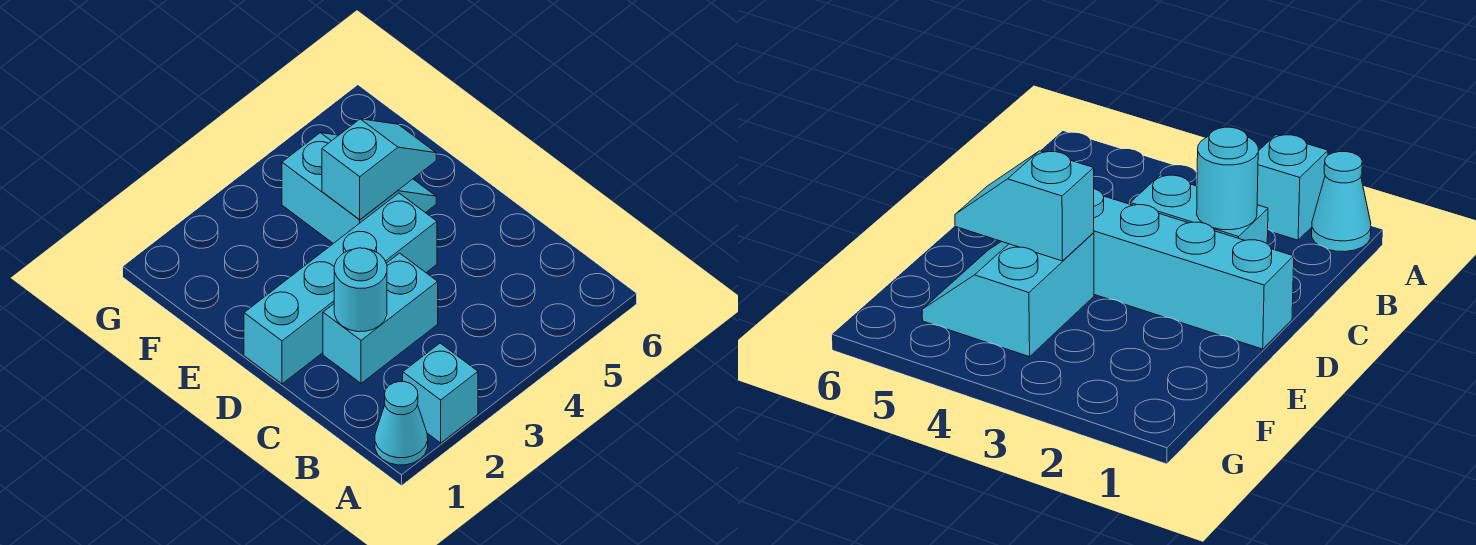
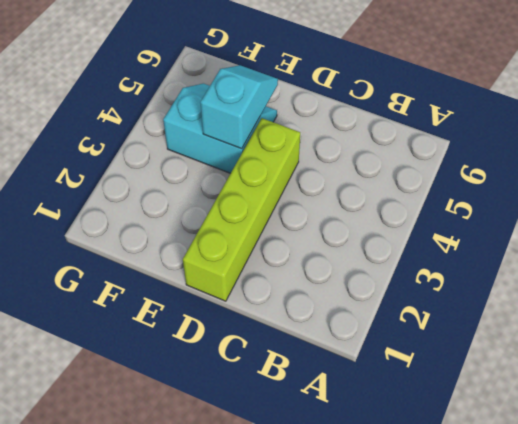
lime brick D1:D4 level 1 -> cyan brick D1:D4 level 1
none -> cyan cone A1 level 1
none -> cyan brick A2 level 1

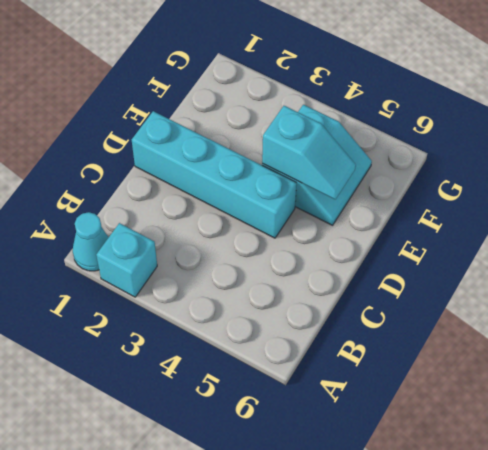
none -> cyan brick C2:C3 level 1
none -> cyan round brick C2 level 2

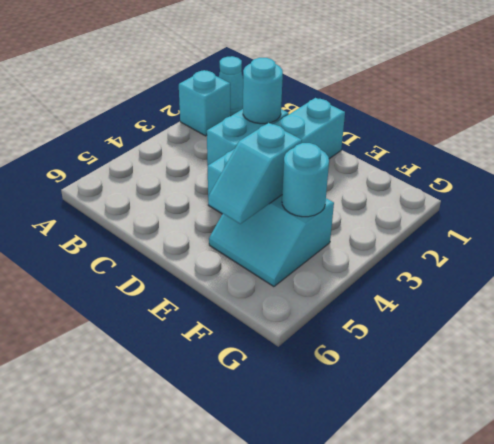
cyan round brick F4 level 2 -> none

